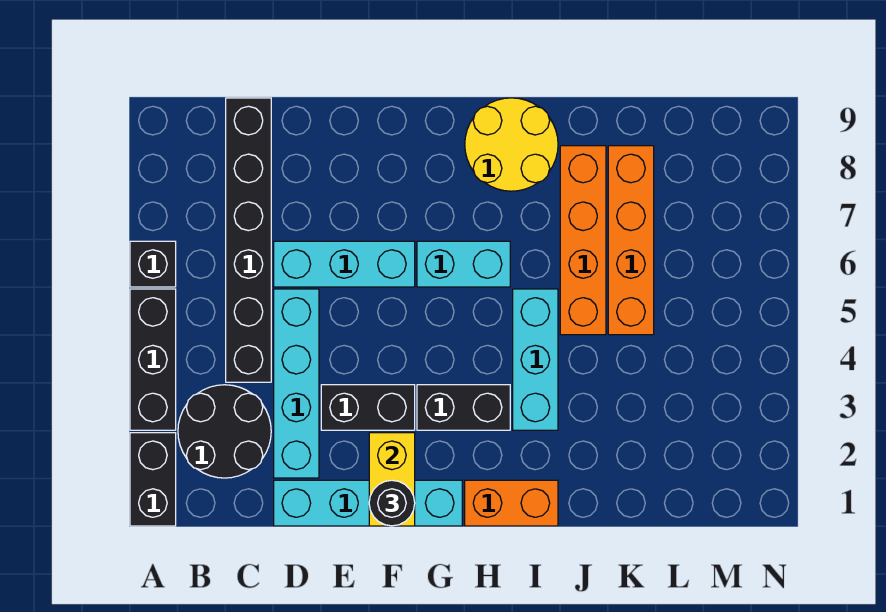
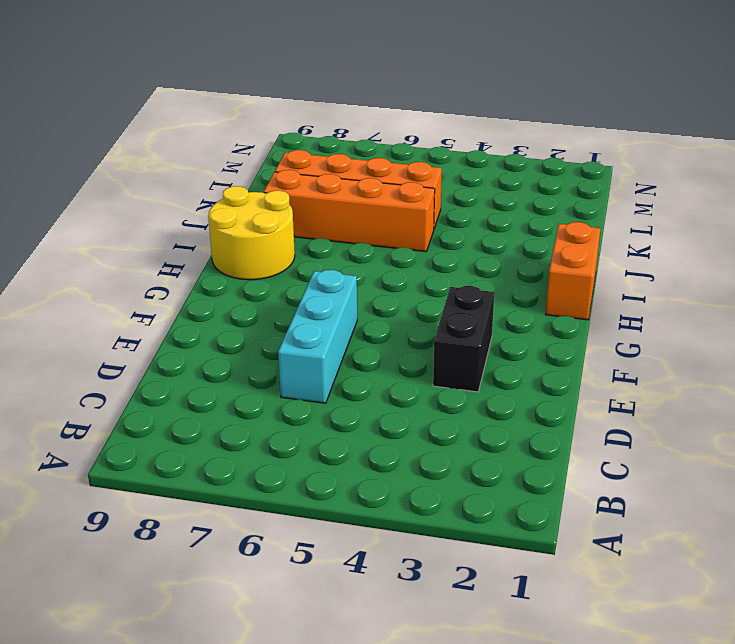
none -> black brick A1:A2 level 1
none -> black brick A3:A5 level 1
none -> black brick A6 level 1

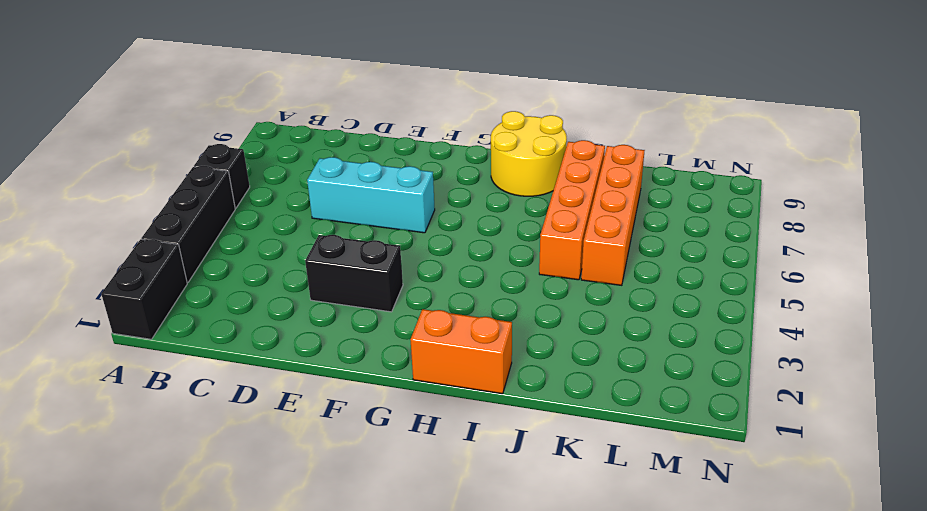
none -> black round brick B2:C3 level 1
none -> black brick C4:C9 level 1
none -> cyan brick D1:G1 level 1

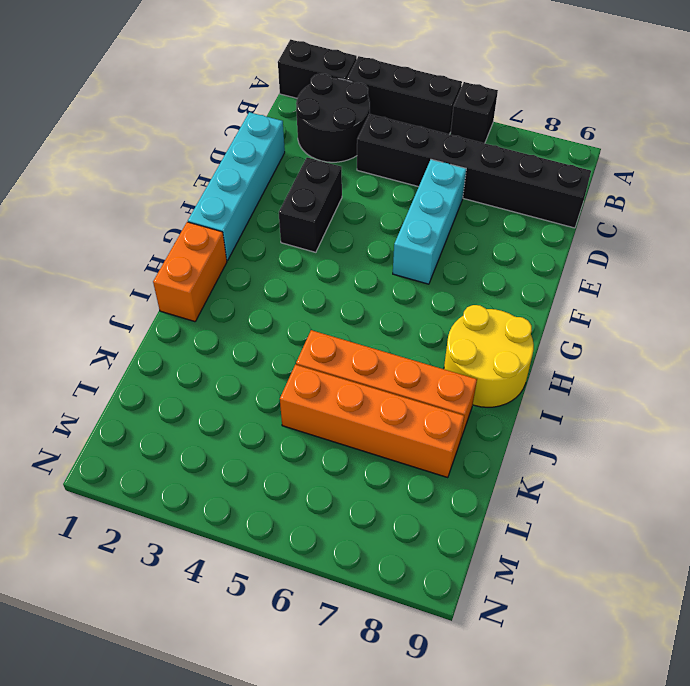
none -> cyan brick D2:D5 level 1
none -> black brick G3:H3 level 1
none -> cyan brick G6:H6 level 1

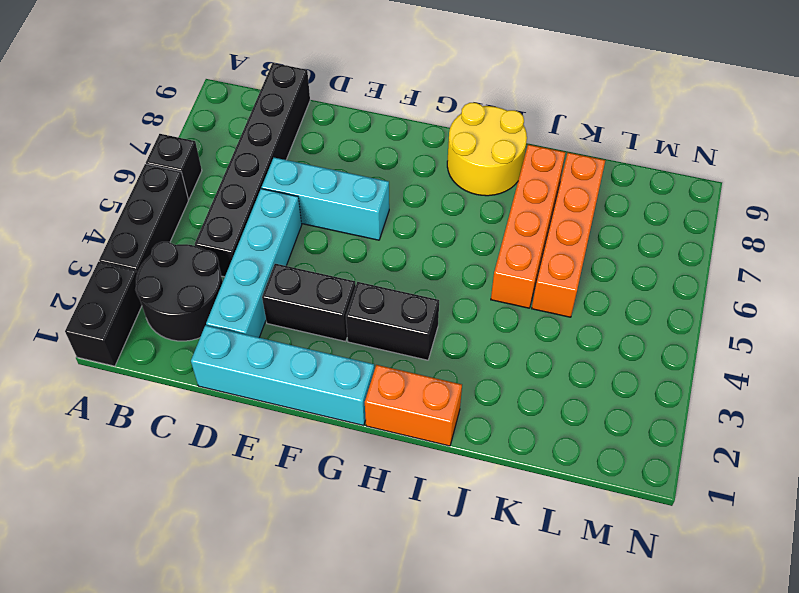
none -> cyan brick G6:H6 level 1
none -> cyan brick I3:I5 level 1
none -> yellow brick F1:F2 level 2

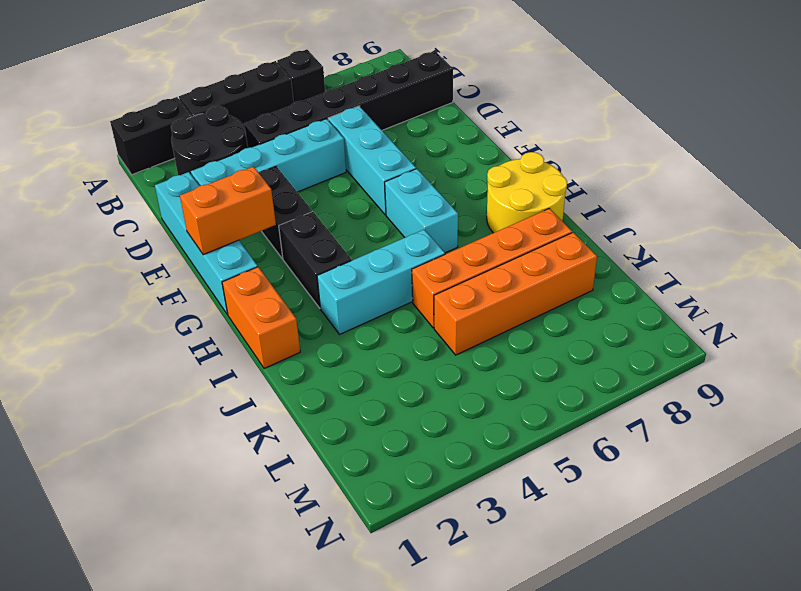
orange brick F1:F2 level 2 -> yellow brick F1:F2 level 2
none -> black round brick F1 level 3

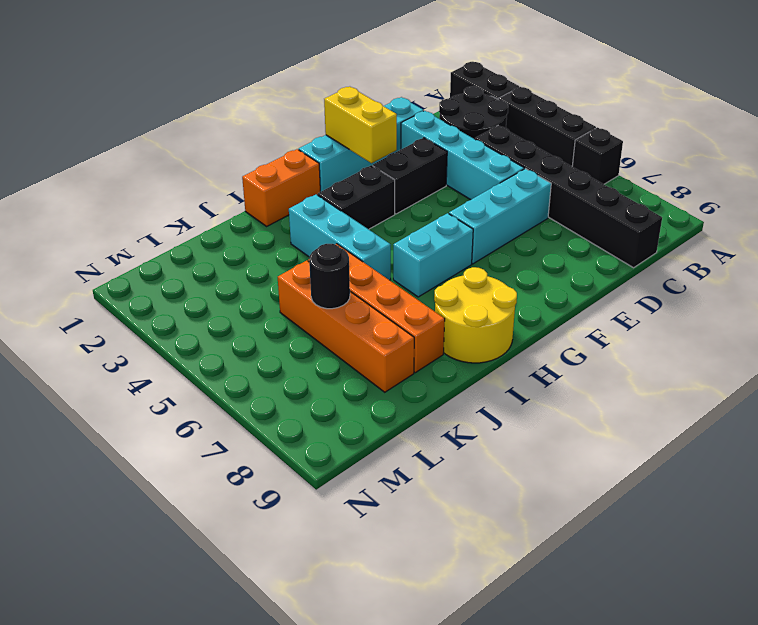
black round brick K6 level 2 -> black round brick F1 level 3

